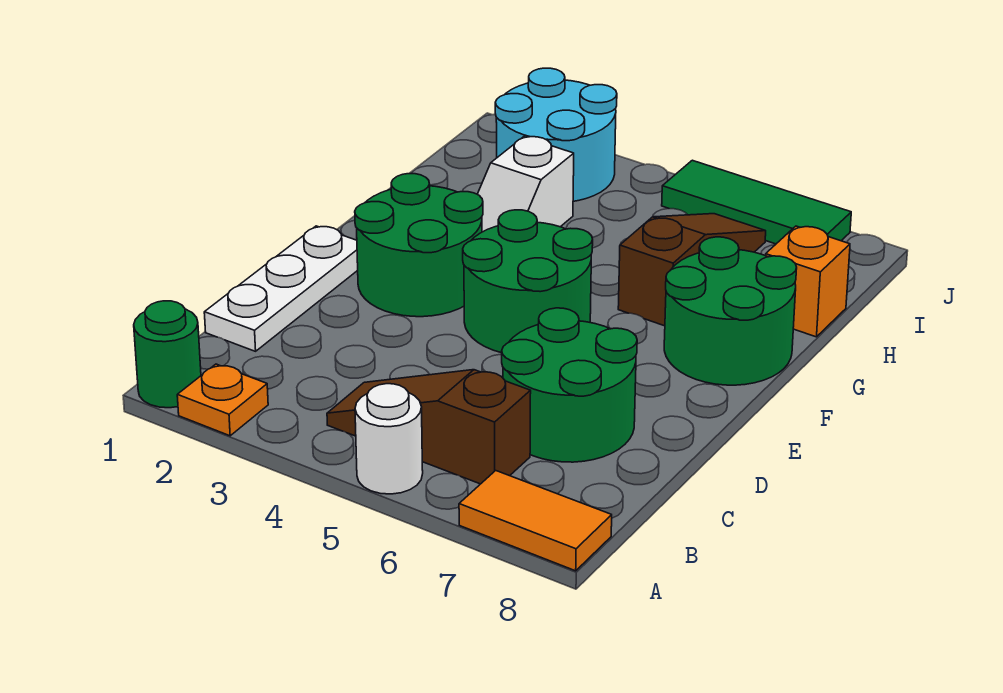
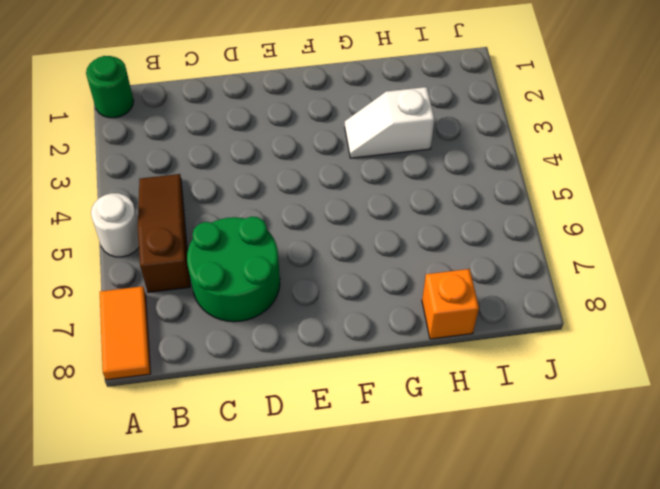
none -> orange plate A2 level 1
none -> white plate C1:E1 level 1
none -> green round brick E2:F3 level 1

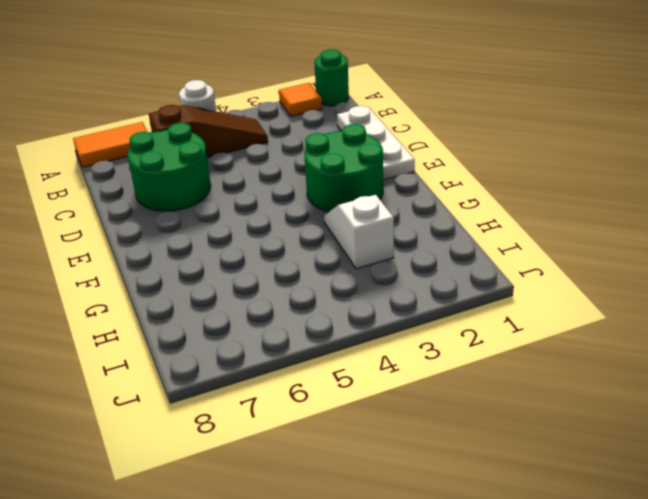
orange tile A2 level 1 -> orange plate A2 level 1
none -> green round brick E4:F5 level 1
none -> green round brick F7:G8 level 1
none -> brown slope G6:I6 level 1 top G

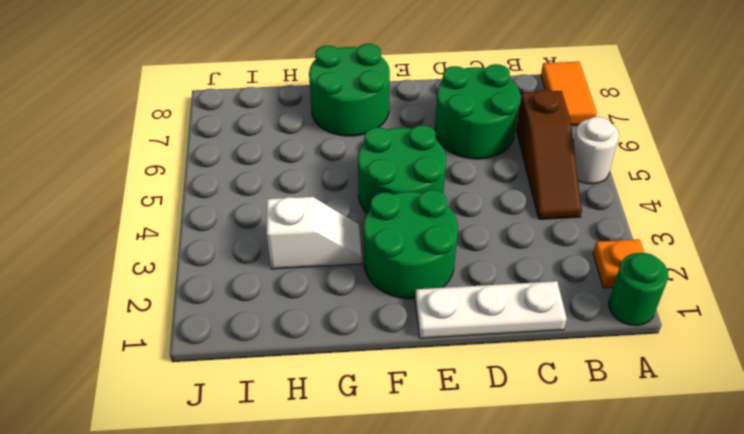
none -> brown slope G6:I6 level 1 top G
none -> orange brick H8 level 1
none -> cyan round brick I2:J3 level 1

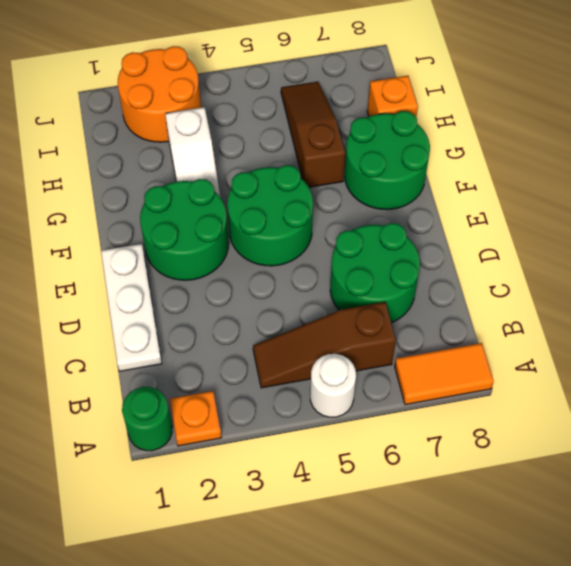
orange round brick I2:J3 level 1 -> cyan round brick I2:J3 level 1
none -> green tile J5:J7 level 1

